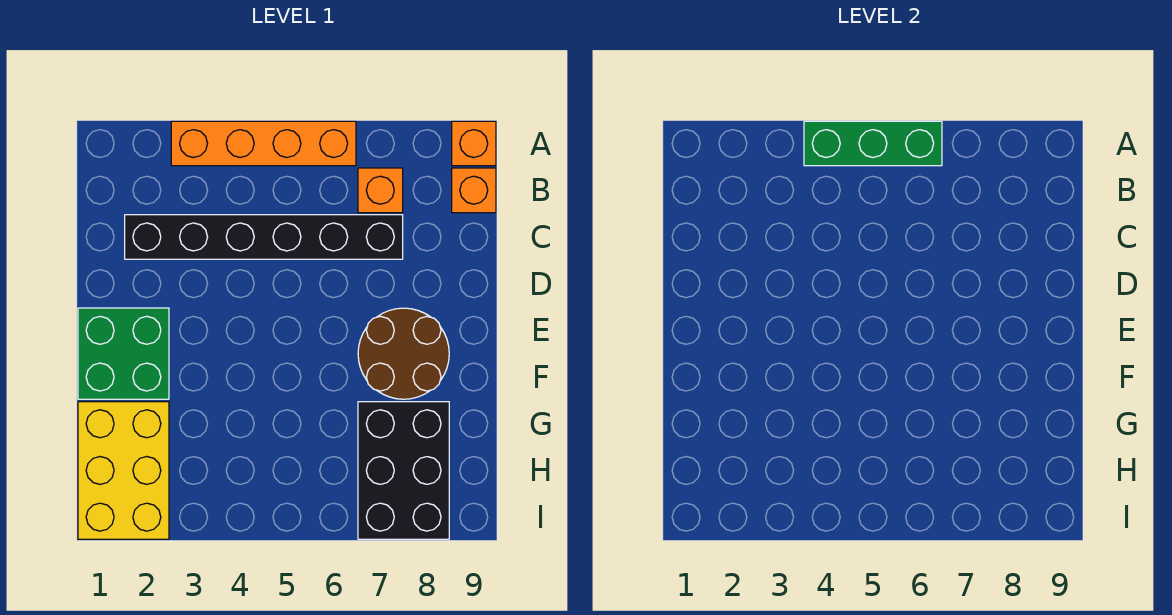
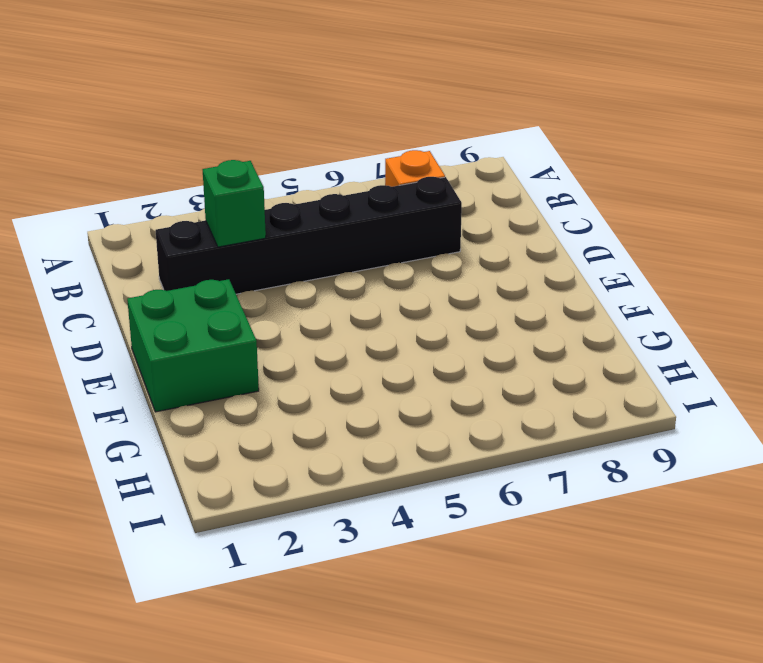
green brick C3 level 2 -> none
none -> orange brick A3:A6 level 1
none -> orange brick A9 level 1

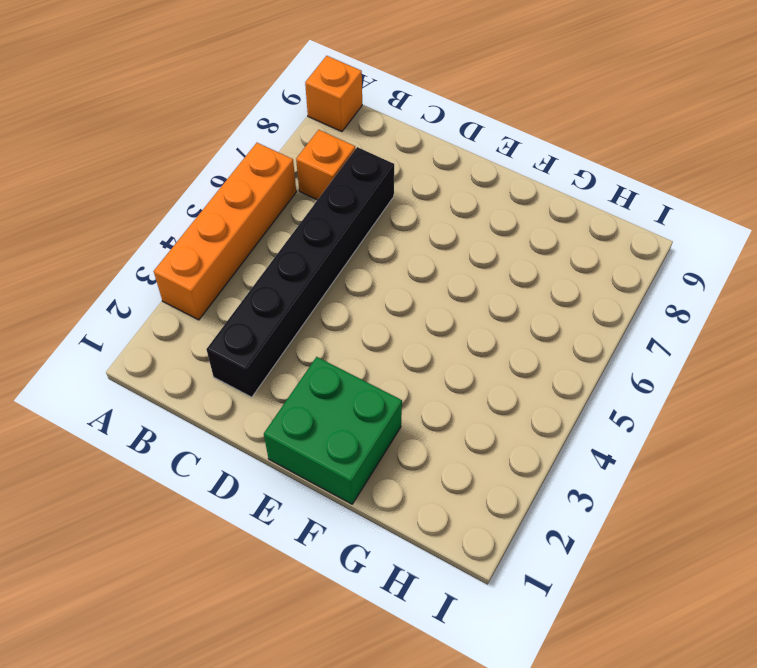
none -> orange brick B9 level 1
none -> brown round brick E7:F8 level 1

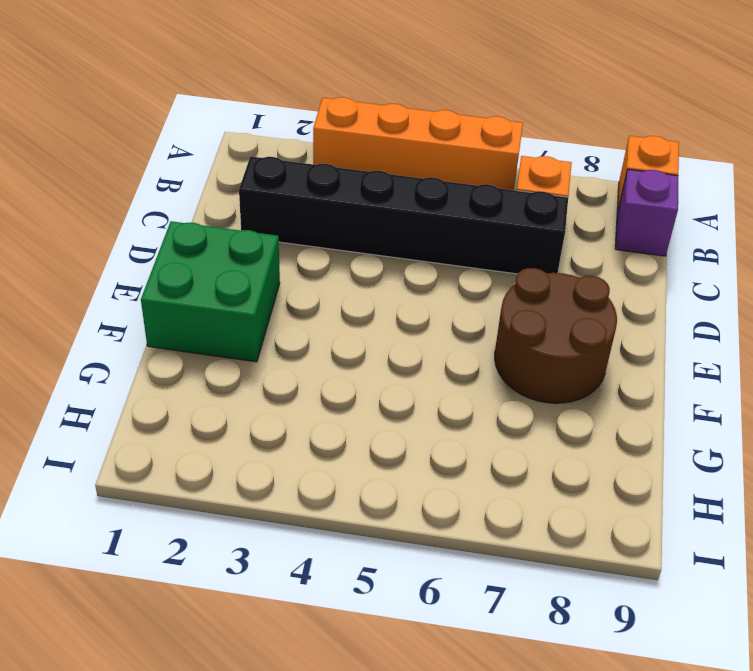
purple brick B9 level 1 -> orange brick B9 level 1
none -> yellow brick G1:I2 level 1
none -> black brick G7:I8 level 1

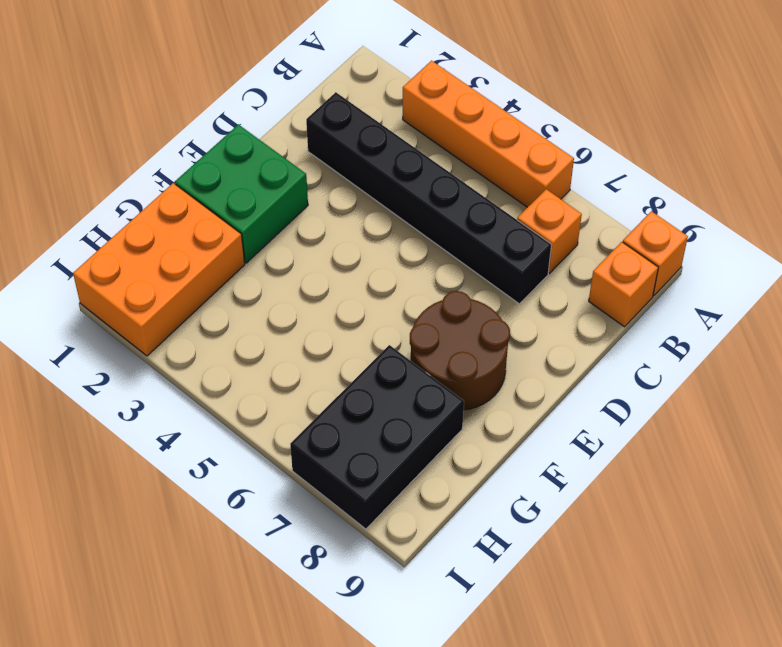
orange brick G1:I2 level 1 -> yellow brick G1:I2 level 1
none -> green brick A4:A6 level 2

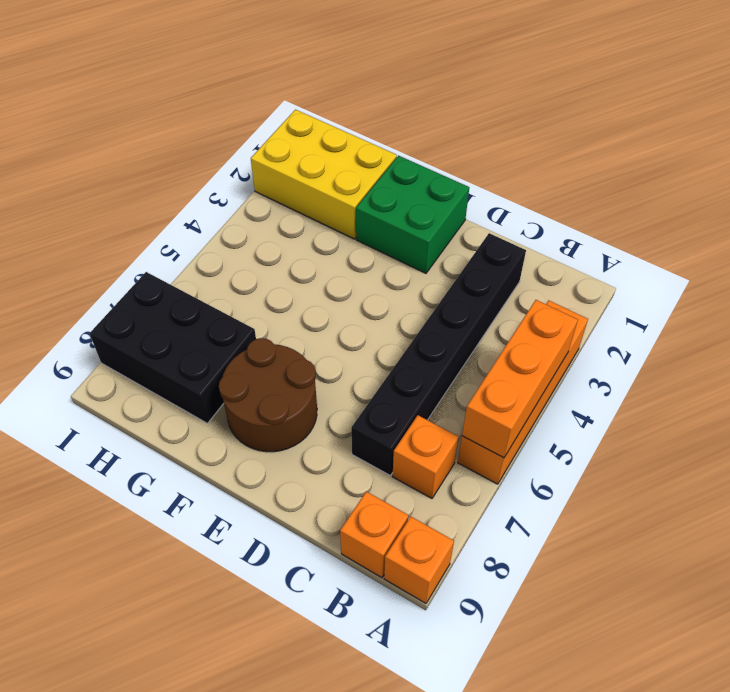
orange brick A4:A6 level 2 -> green brick A4:A6 level 2

